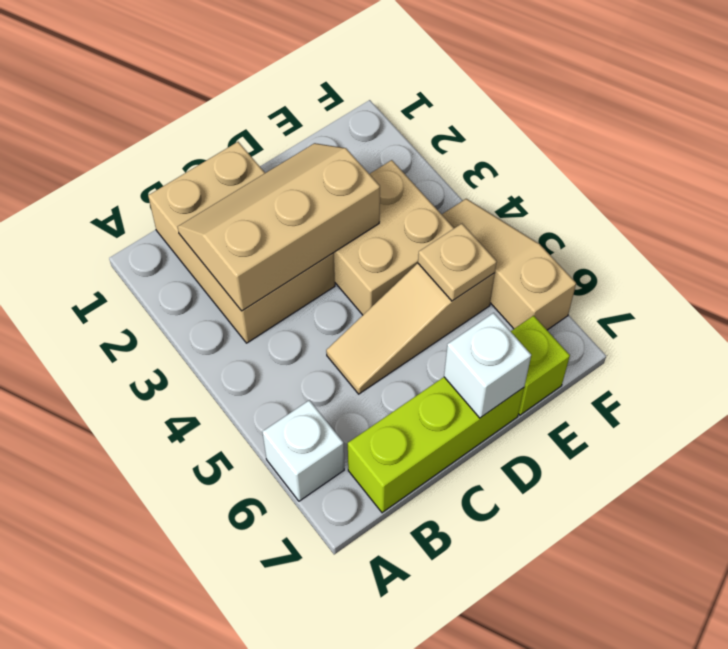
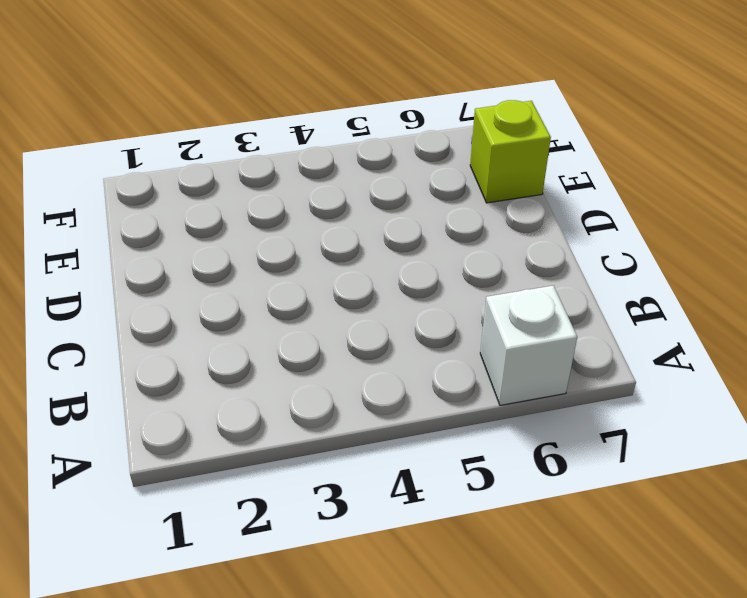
none -> tan brick B1:C3 level 1
none -> lime brick B7:D7 level 1

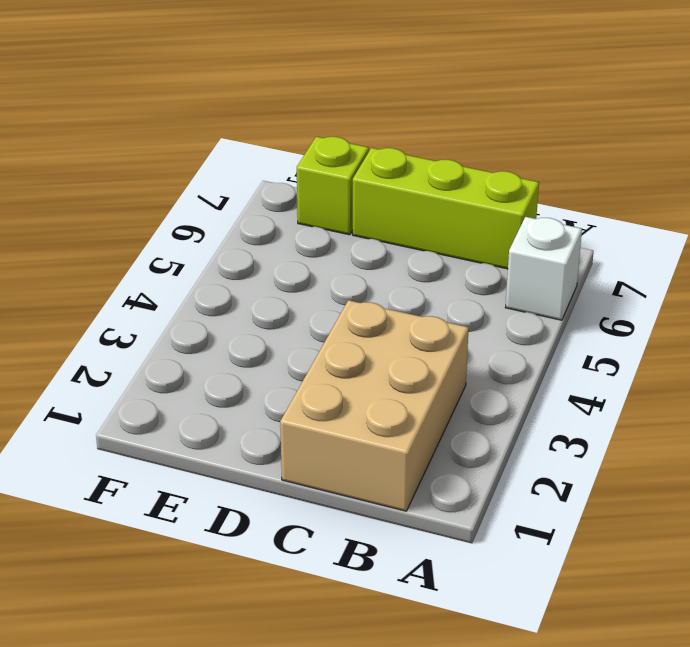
none -> tan slope C5:E5 level 1 top E
none -> tan brick D3:E4 level 1

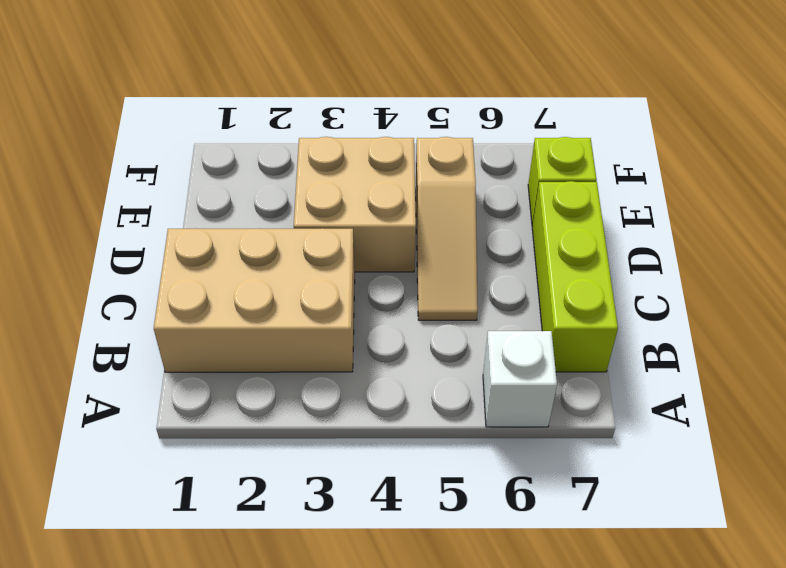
none -> tan slope F4:F6 level 1 top 6
none -> tan slope B2:D3 level 2 top 3

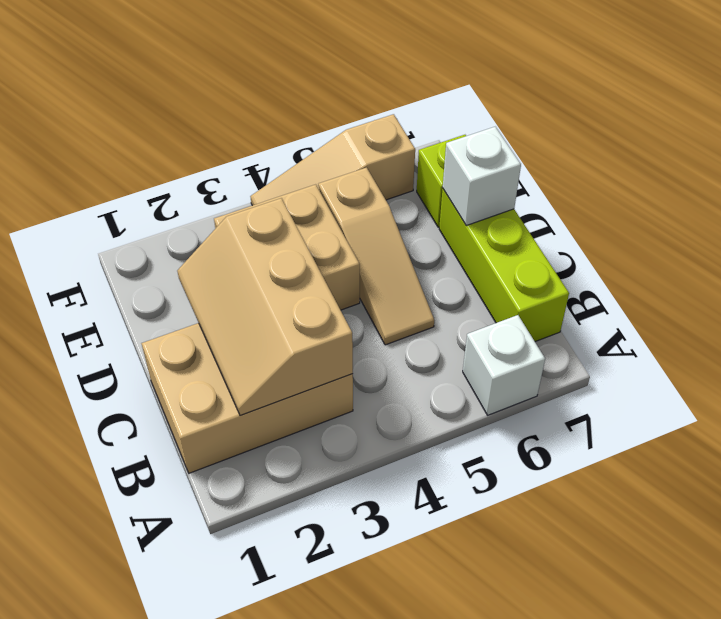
none -> tan plate E5 level 2

